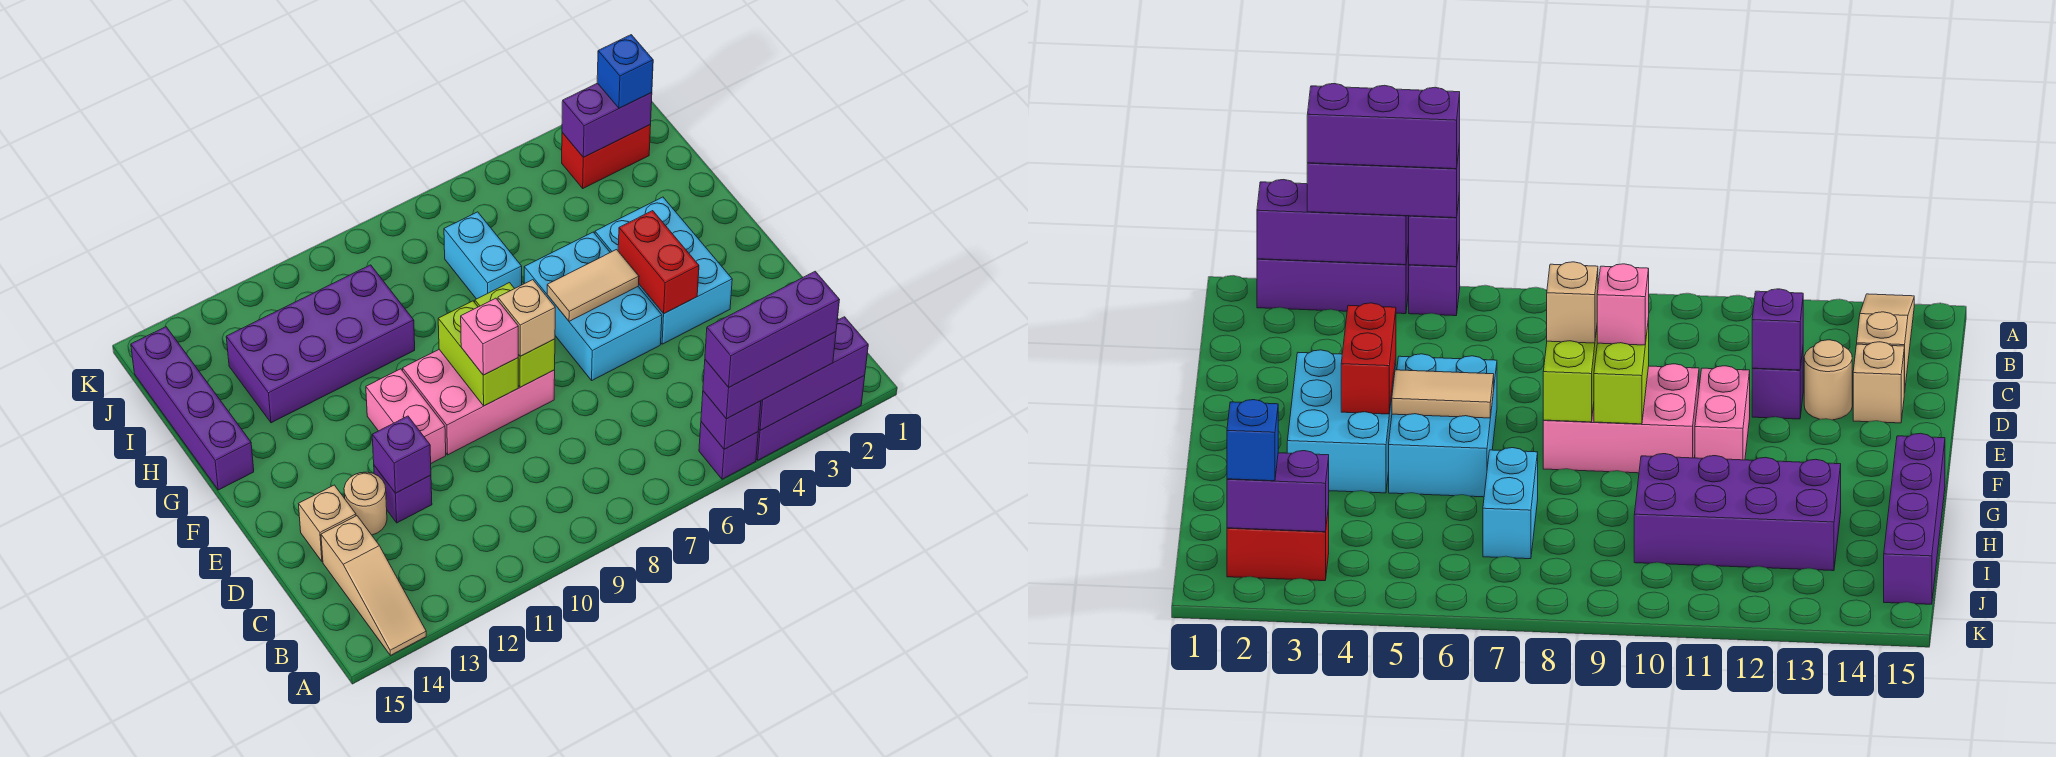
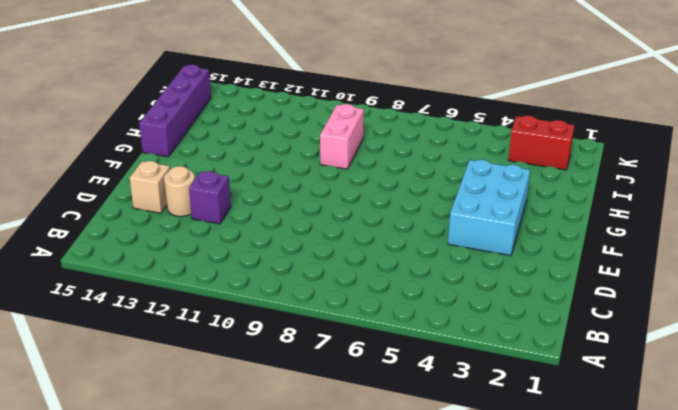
pink brick H9:I9 level 1 -> pink brick E11:F11 level 1
none -> purple brick A2:A4 level 1
none -> purple brick A5 level 1
none -> tan slope A14:C14 level 1 top C

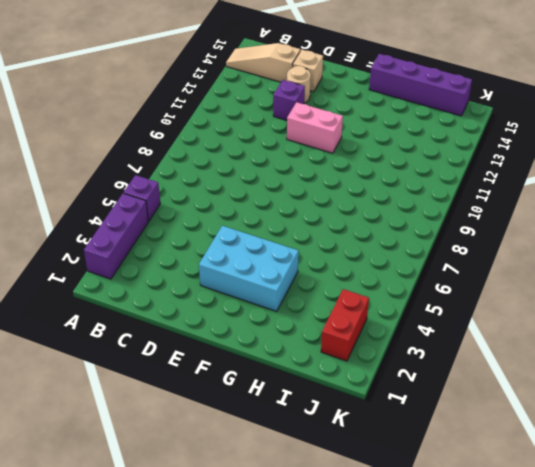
none -> cyan brick E5:G6 level 1
none -> pink brick E8:F10 level 1
none -> cyan brick H7:I7 level 1

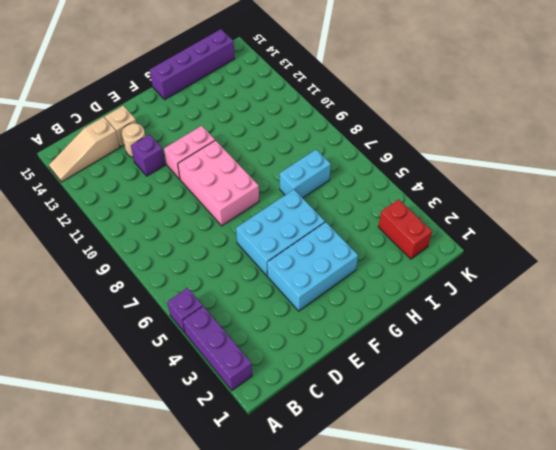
none -> purple brick H10:I13 level 1
none -> purple brick A2:A4 level 2
none -> purple brick A5 level 2

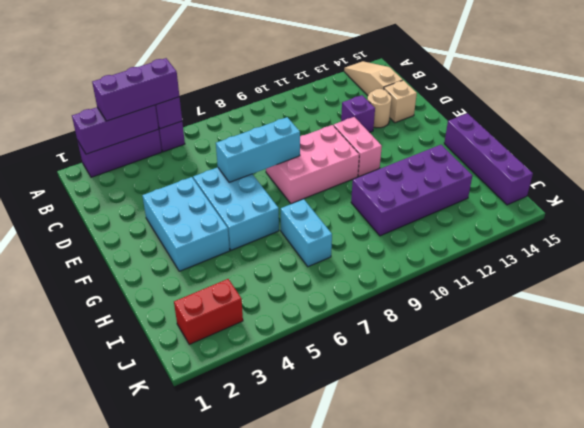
cyan brick E6:E8 level 2 -> lime brick E8:F8 level 2
none -> purple brick D12 level 2
none -> red brick E4:F4 level 2
none -> lime brick E9:F9 level 2

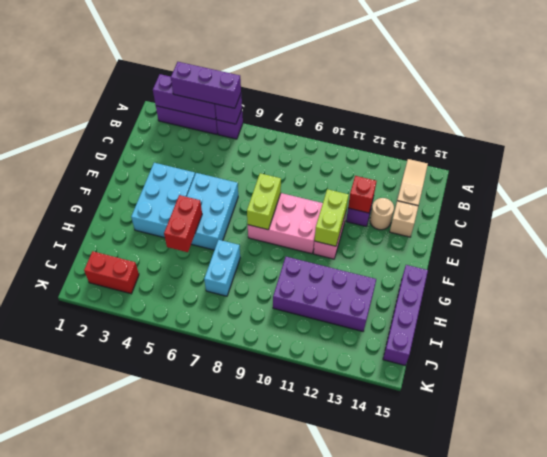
red brick D12 level 2 -> purple brick D12 level 2
lime brick E11:F11 level 2 -> lime brick E9:F9 level 2
red brick G5:H5 level 2 -> red brick E4:F4 level 2
none -> tan tile F5:F6 level 2
none -> purple brick J2:J3 level 2
none -> tan brick E8 level 3

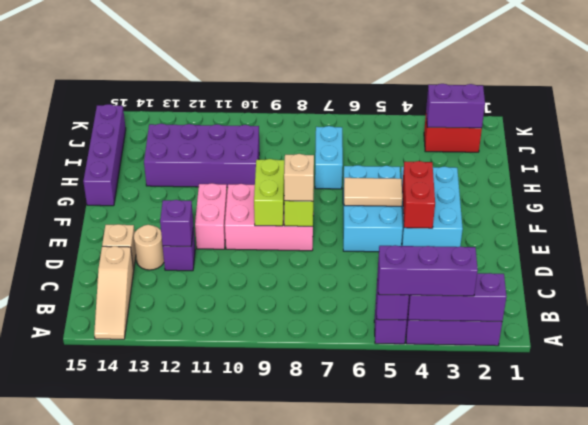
none -> pink brick E9 level 3
none -> blue brick J2 level 3
none -> purple brick A3:A5 level 4

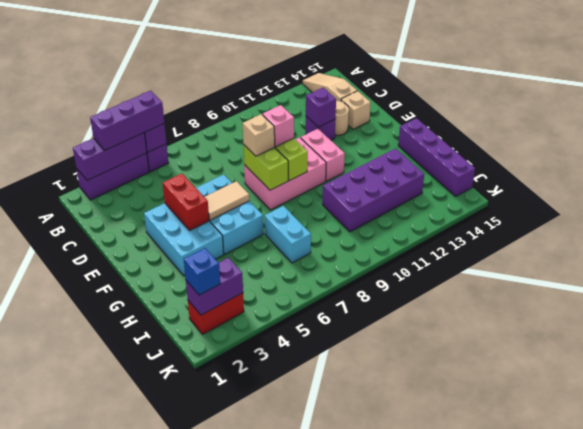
none -> purple brick A3:A5 level 4

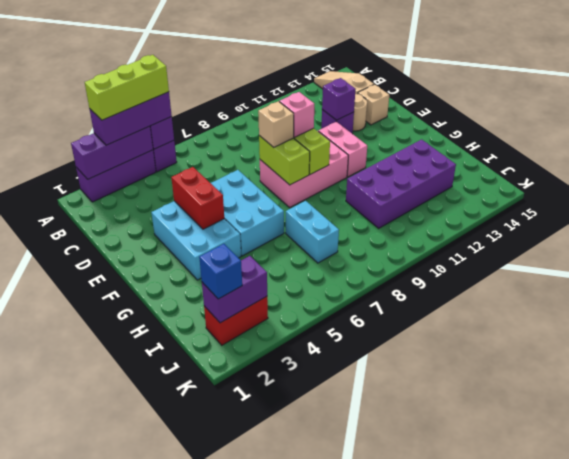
lime brick A3:A5 level 4 -> purple brick A3:A5 level 4
none -> purple brick G15:J15 level 1
none -> tan tile F5:F6 level 2

